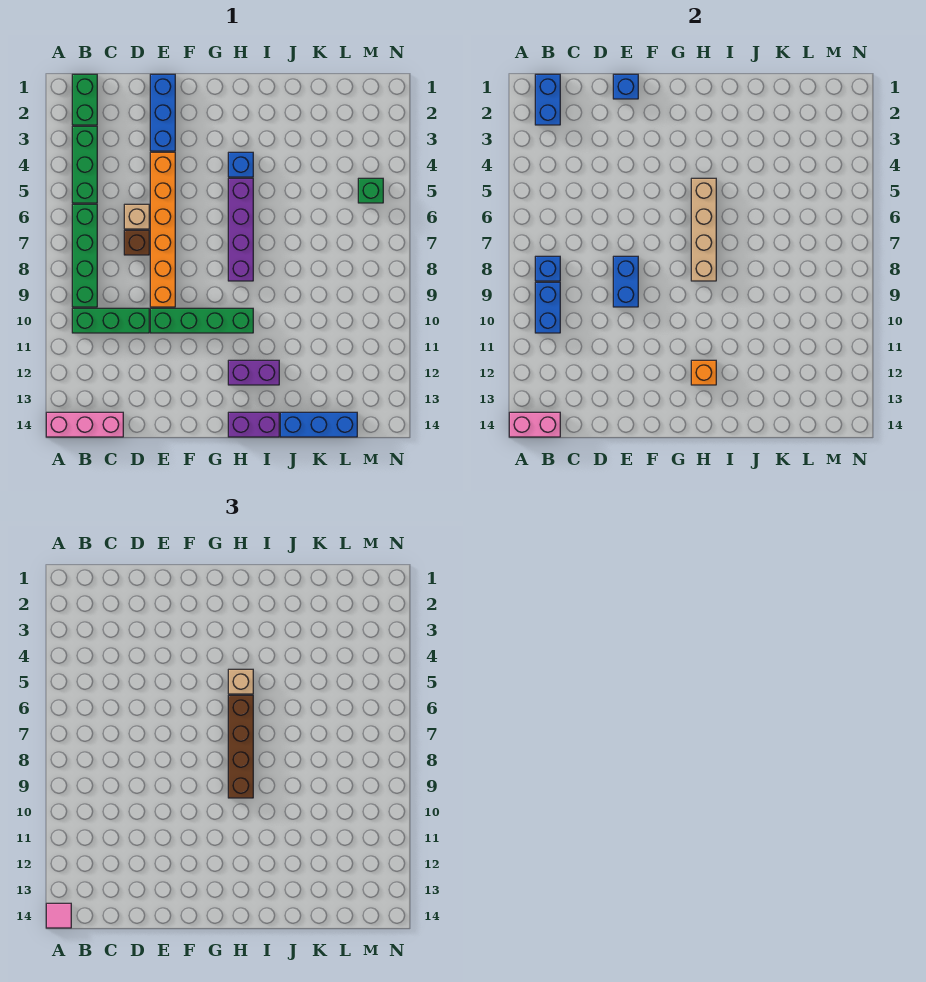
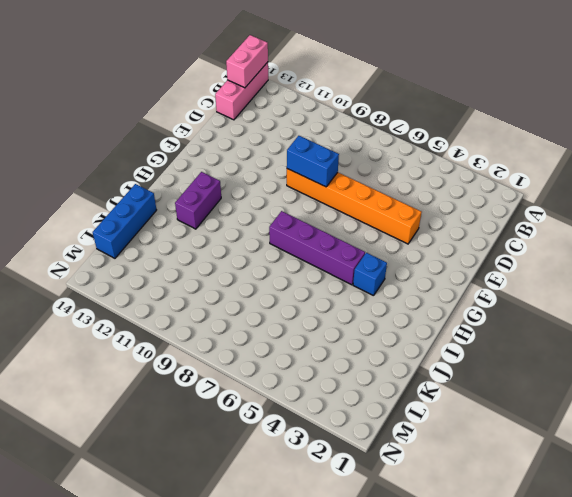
none -> green brick B1:B2 level 1
none -> green brick B3:B5 level 1
none -> green brick B6:B9 level 1

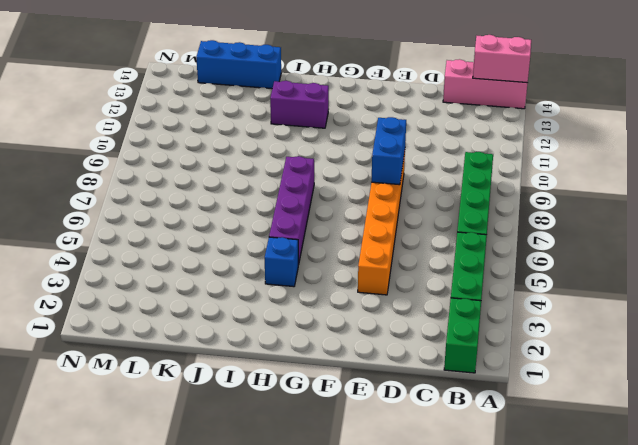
none -> green brick B10:D10 level 1
none -> tan brick D6 level 1
none -> brown brick D7 level 1

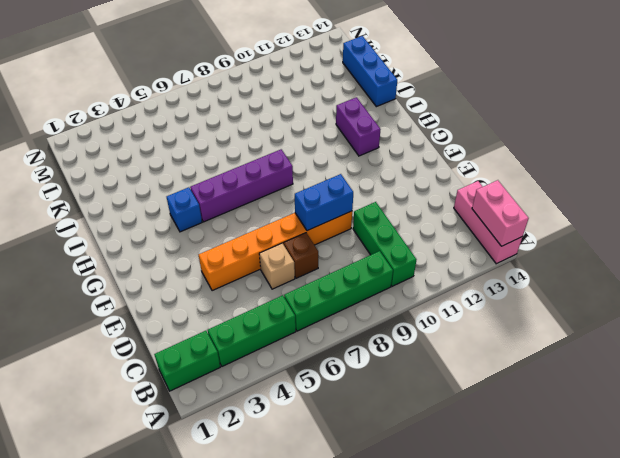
none -> blue brick E1:E3 level 1
none -> green brick E10:H10 level 1
none -> purple brick H14:I14 level 1

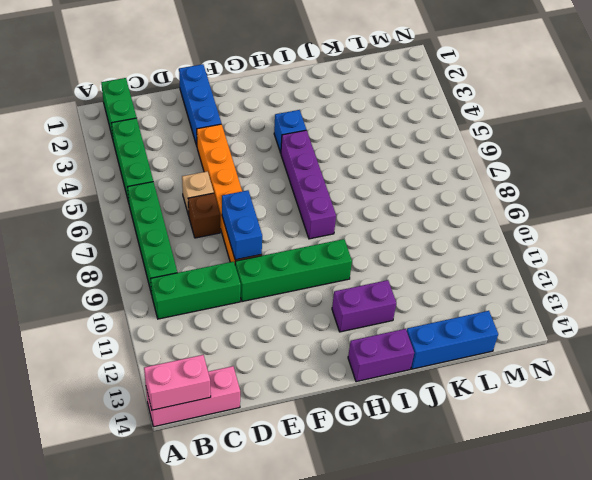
none -> green brick M5 level 1
none -> blue brick B1:B2 level 2
none -> blue brick B8 level 2

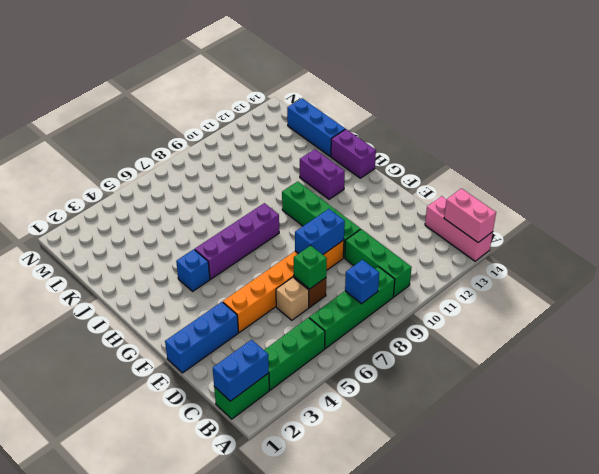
green brick D7 level 2 -> green brick M5 level 1
none -> blue brick B9:B10 level 2
none -> blue brick E1 level 2
none -> tan brick H5:H8 level 2

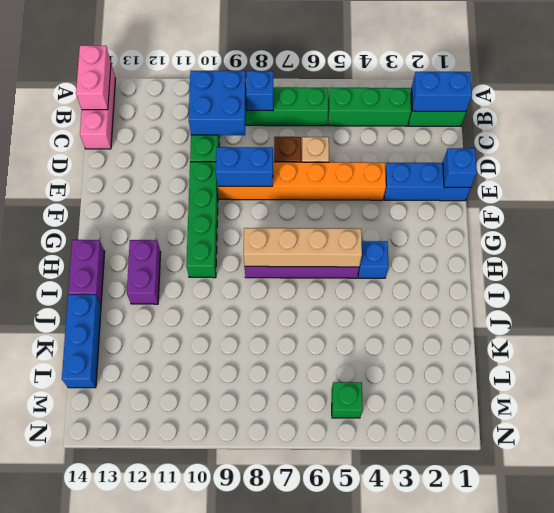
blue brick B9:C10 level 2 -> blue brick B9:B10 level 2
none -> orange brick H12 level 2
none -> pink tile A14 level 3
none -> tan brick H5 level 3

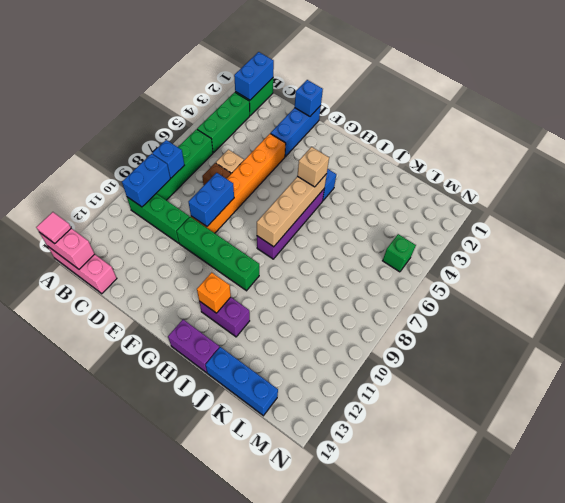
none -> brown brick H6:H9 level 3

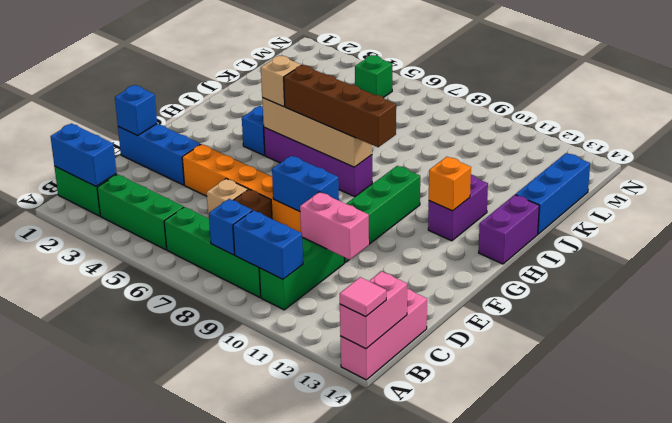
pink brick D10:D11 level 2 -> none

